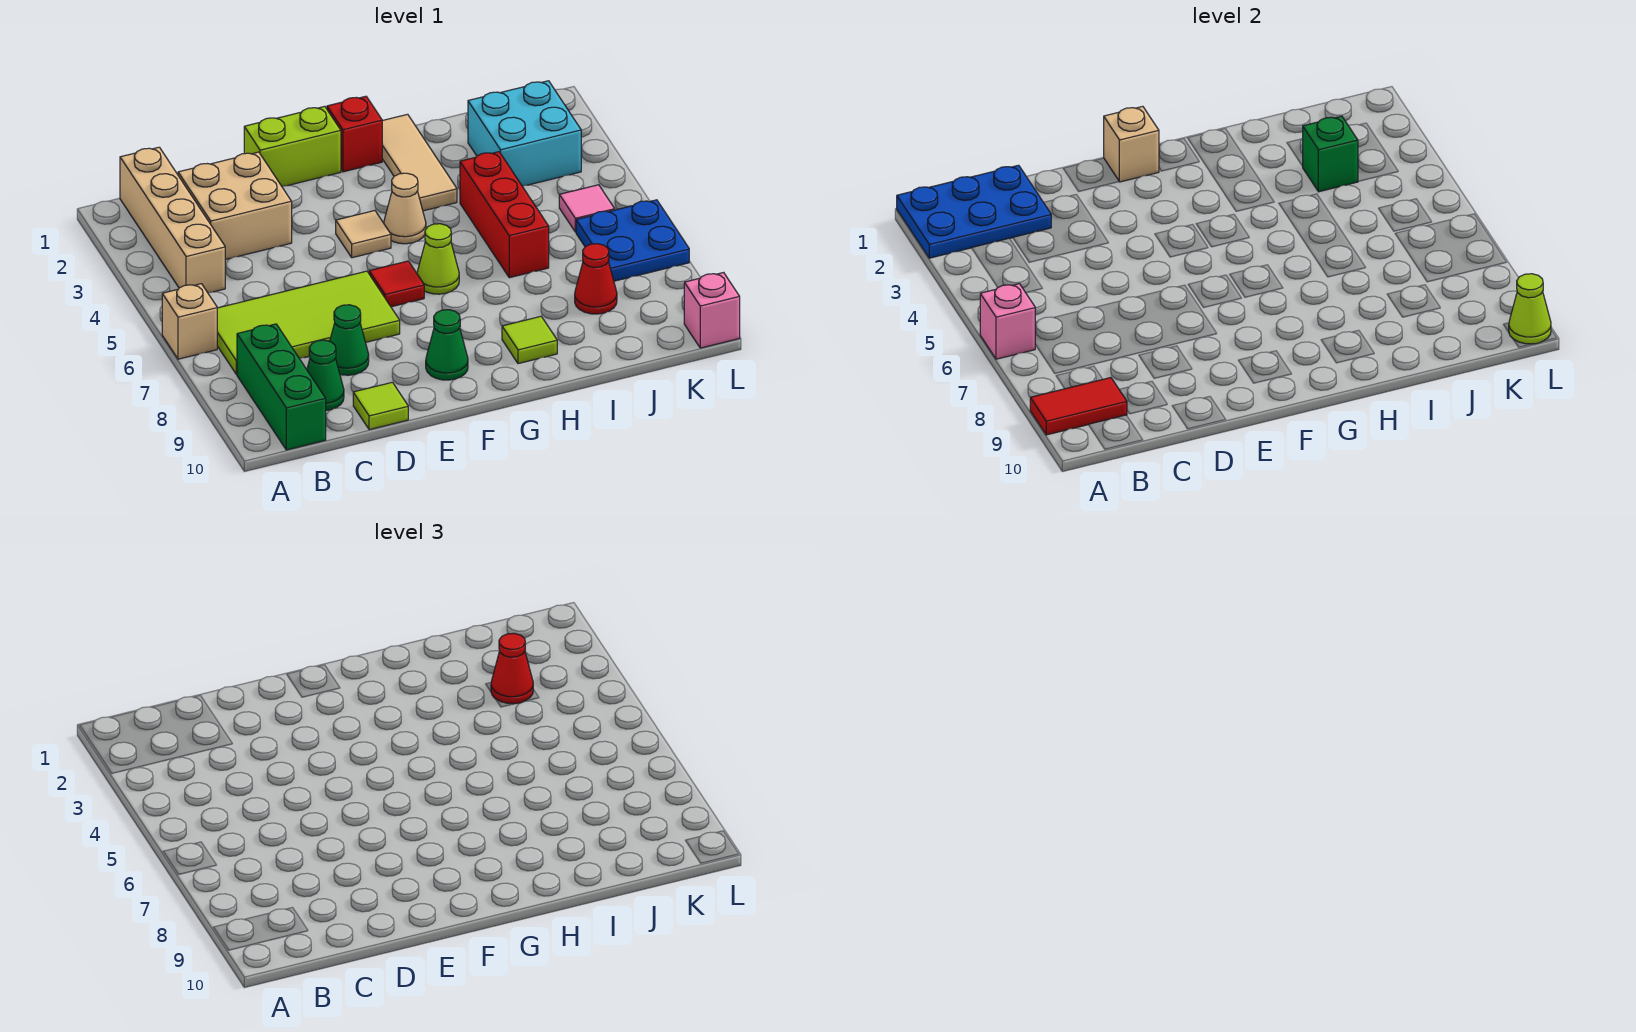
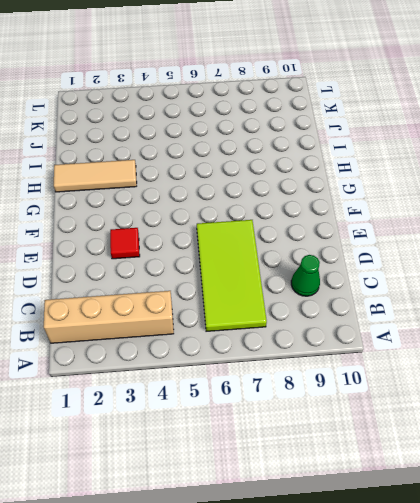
red tile E3 level 1 -> red tile F6 level 1
none -> tan brick A6 level 1
none -> green brick B8:B10 level 1
none -> tan brick C2:D3 level 1
none -> green cone D8 level 1

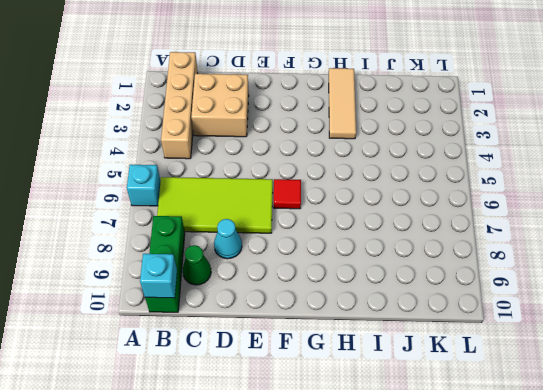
cyan brick A6 level 1 -> tan brick A6 level 1
cyan brick B10 level 2 -> none
cyan cone D8 level 1 -> green cone D8 level 1
none -> lime tile D10 level 1
none -> lime brick E1:F1 level 1
none -> tan tile F4 level 1
none -> green cone F9 level 1

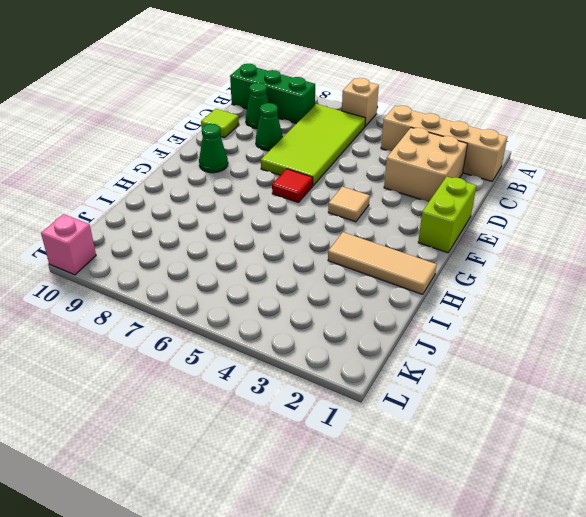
none -> red brick G1 level 1
none -> tan cone G4 level 1
none -> lime cone G6 level 1
none -> lime tile H9 level 1

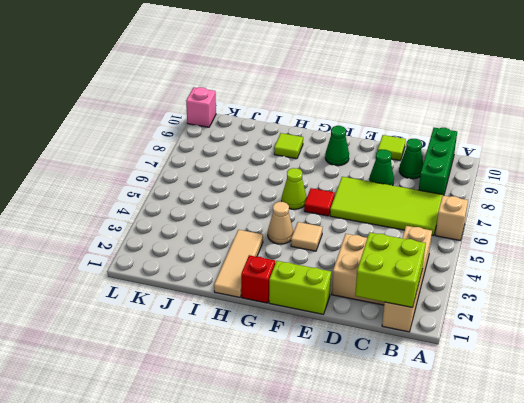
lime brick B1:C2 level 2 -> blue plate A1:C2 level 2
none -> red brick I4:I6 level 1
none -> cyan brick J2:K3 level 1
none -> red cone J8 level 1
none -> pink tile K5 level 1

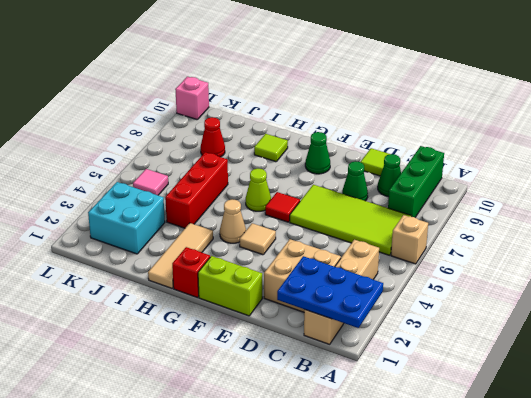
none -> blue plate K6:L7 level 1
none -> pink brick A6 level 2
none -> red tile A9:B9 level 2
none -> tan brick F1 level 2

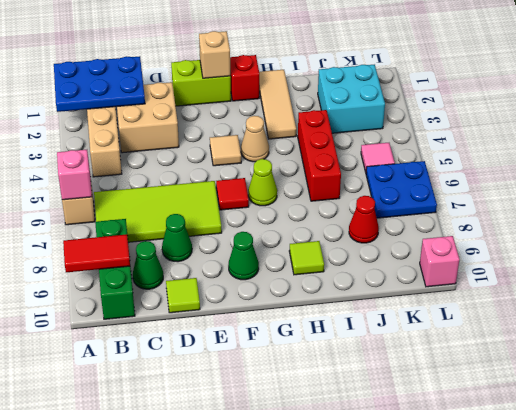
none -> green brick J3 level 2
none -> lime cone L10 level 2
none -> red cone J3 level 3

